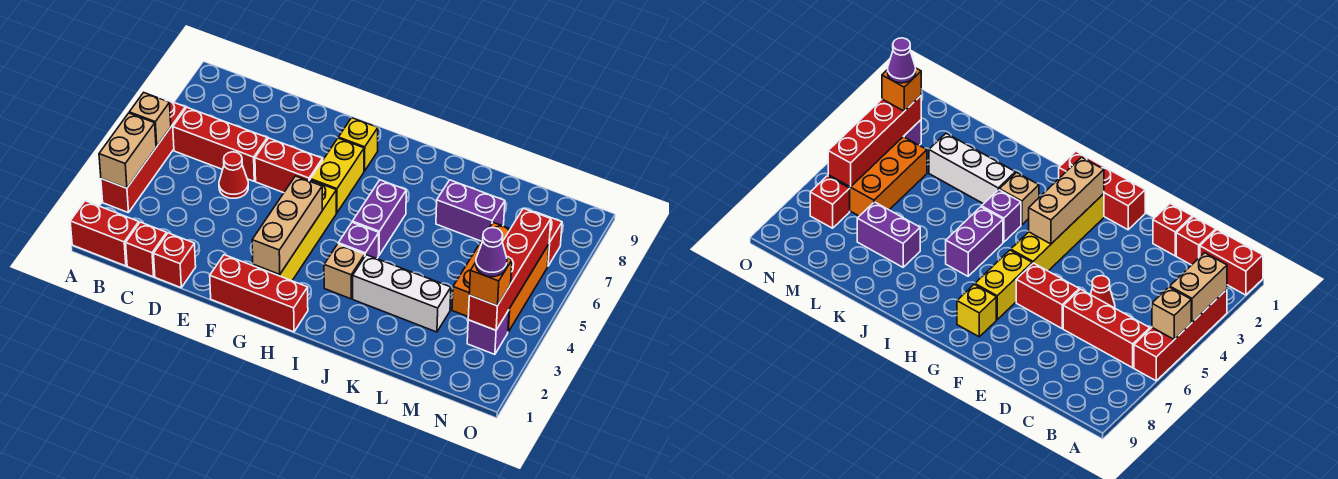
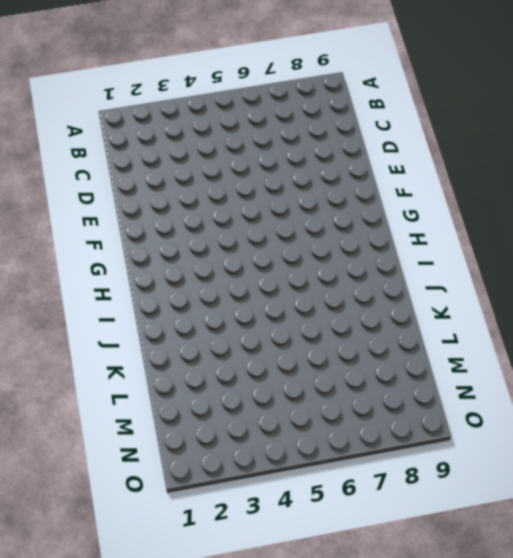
none -> red brick A1:B1 level 1
none -> red brick A3:A6 level 1
none -> red brick B6:D6 level 1

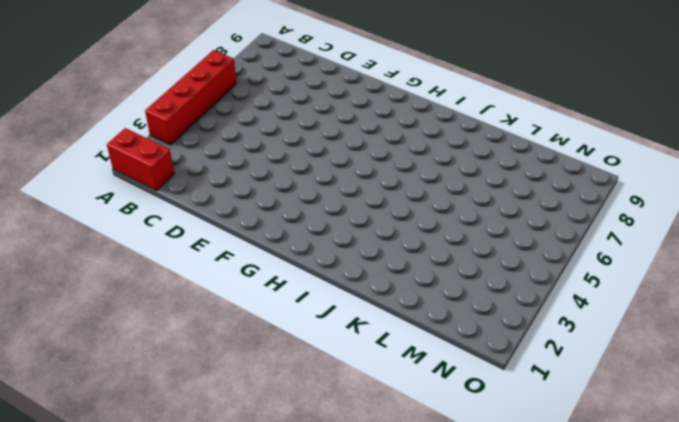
none -> red brick B6:D6 level 1
none -> red brick C1 level 1
none -> red brick D1 level 1

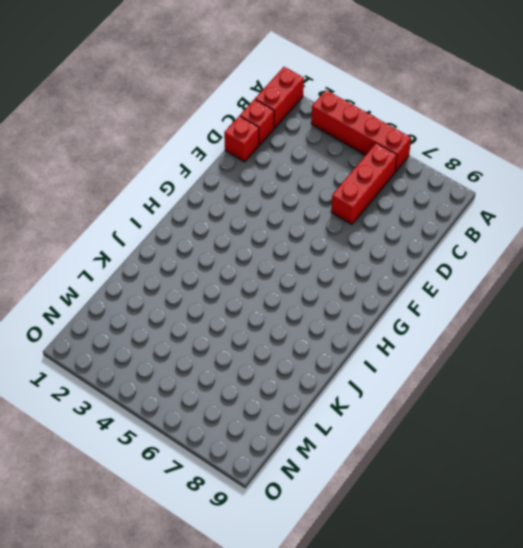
none -> red cone D5 level 1
none -> red brick E6:F6 level 1
none -> red brick F1:H1 level 1

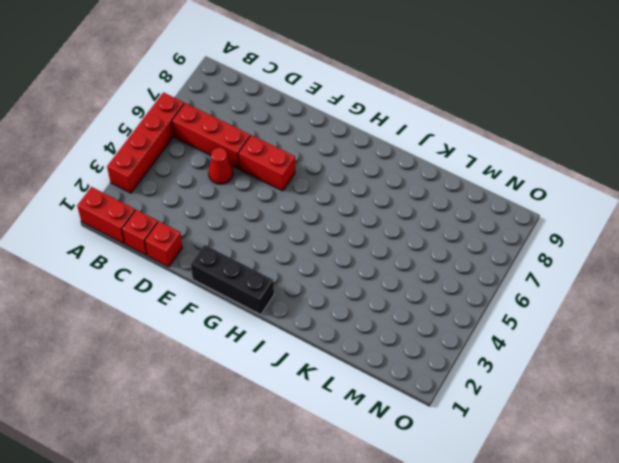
black brick F1:H1 level 1 -> red brick F1:H1 level 1
none -> yellow brick G2:G5 level 1
none -> yellow brick G6:G7 level 1
none -> yellow brick G8 level 1

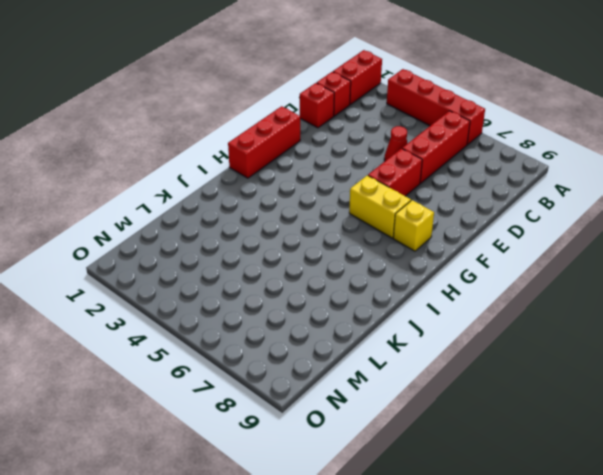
none -> yellow brick G2:G5 level 1
none -> tan brick I3 level 1
none -> purple brick I4 level 1

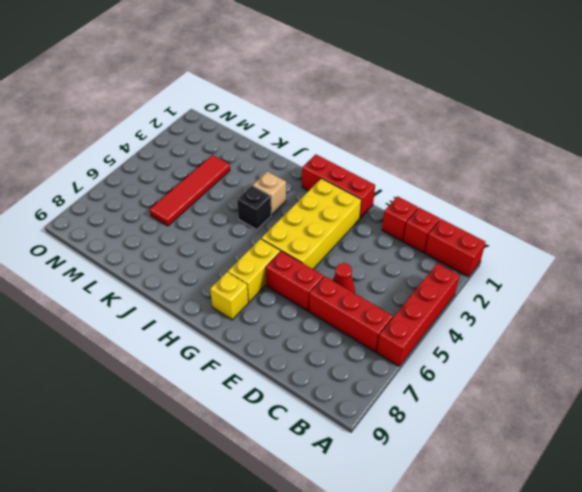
yellow brick F2:G5 level 1 -> yellow brick G2:G5 level 1
black brick I4 level 1 -> purple brick I4 level 1
red tile L3:L6 level 1 -> white brick J3:L3 level 1
none -> purple brick I5:I6 level 1
none -> purple brick K7:L7 level 1
none -> orange brick M4:N6 level 1

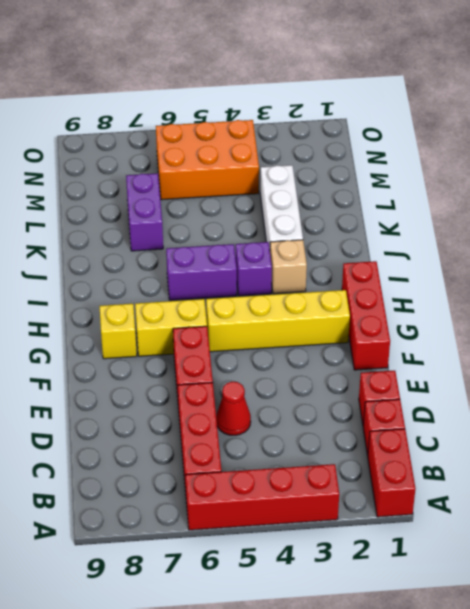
none -> purple brick N3 level 1
none -> red brick N7 level 1
none -> tan brick A3:A4 level 2

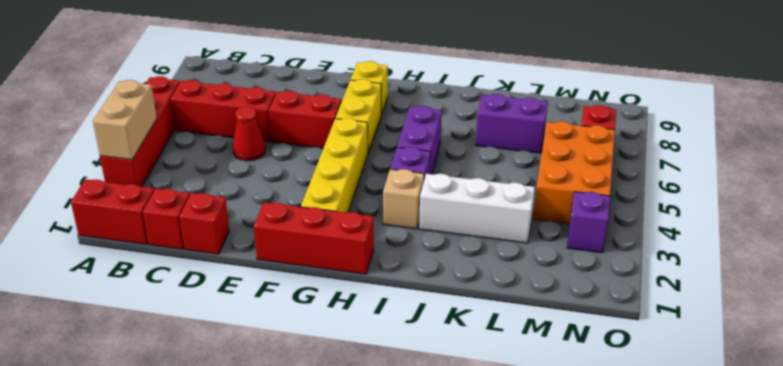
none -> tan brick A5 level 2
none -> tan brick G2:G4 level 2
none -> red brick N3:N6 level 2

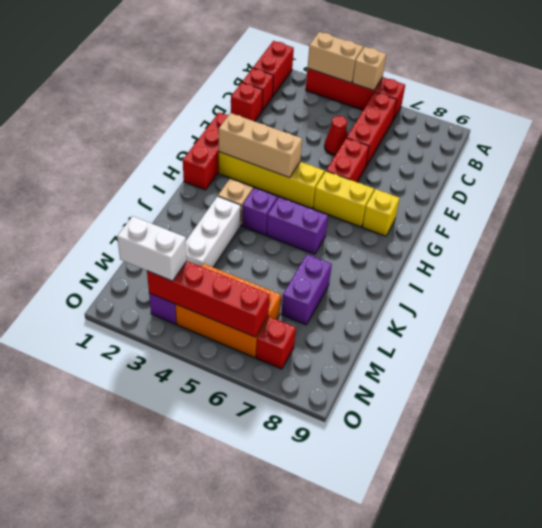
white brick N2:N3 level 3 -> orange brick N3 level 3
none -> purple cone N3 level 4

